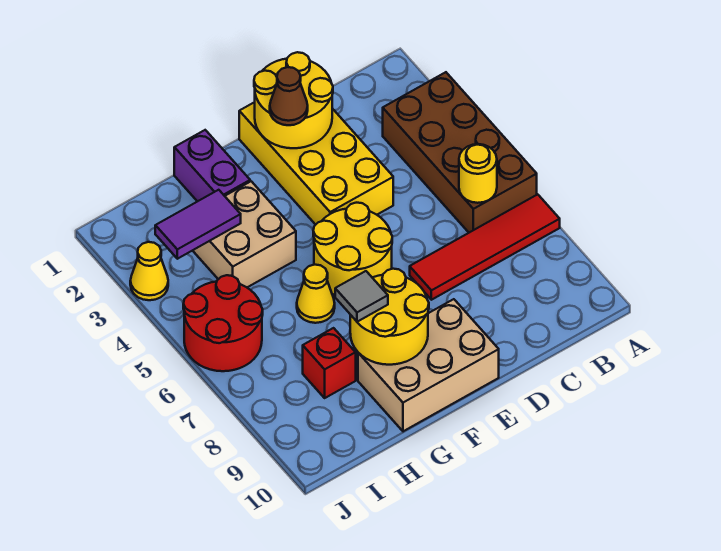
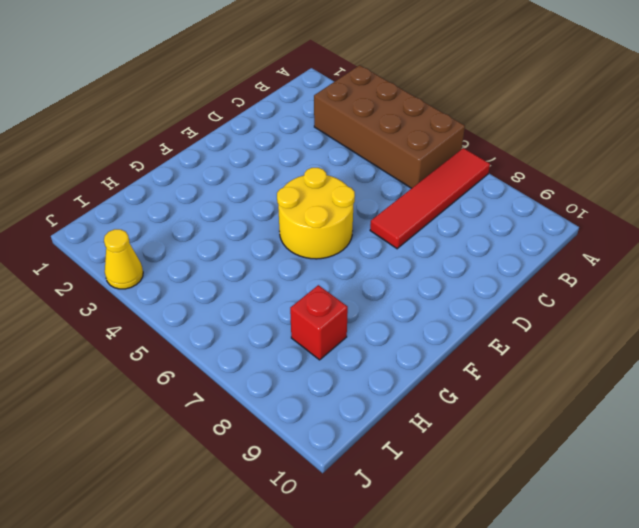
none -> yellow brick D1:E4 level 1
none -> tan brick E9:G10 level 1
none -> purple brick G1:G2 level 1

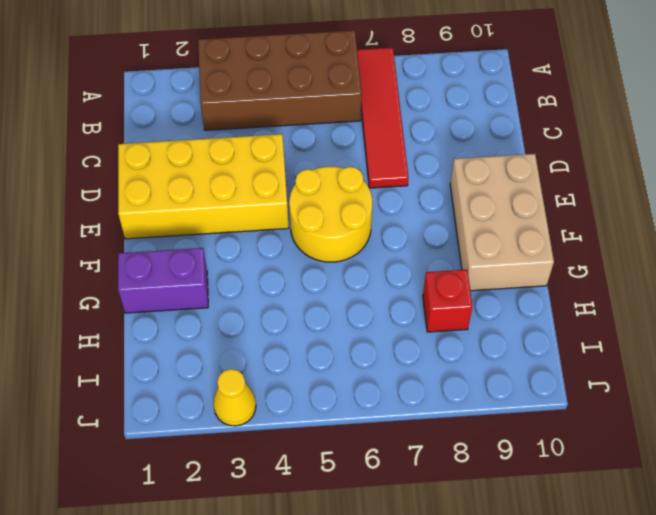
none -> tan brick G3:H4 level 1
none -> yellow cone G6 level 1
none -> red round brick I5:J6 level 1

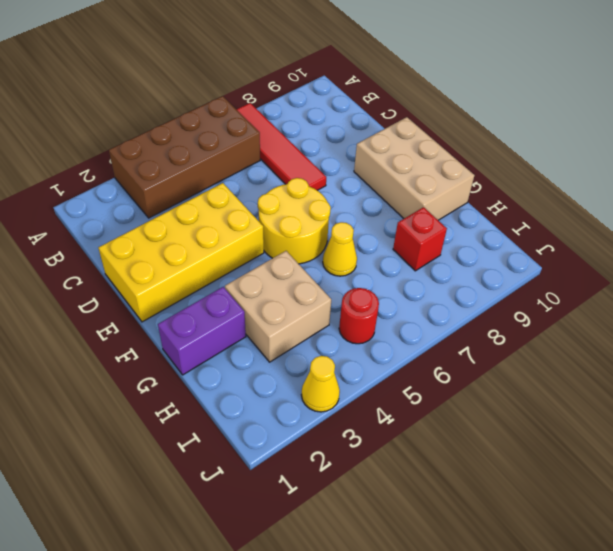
red round brick I5 level 1 -> red round brick I5:J6 level 1
none -> yellow round brick B6 level 2
none -> yellow round brick D1:E2 level 2
none -> yellow round brick F8:G9 level 2

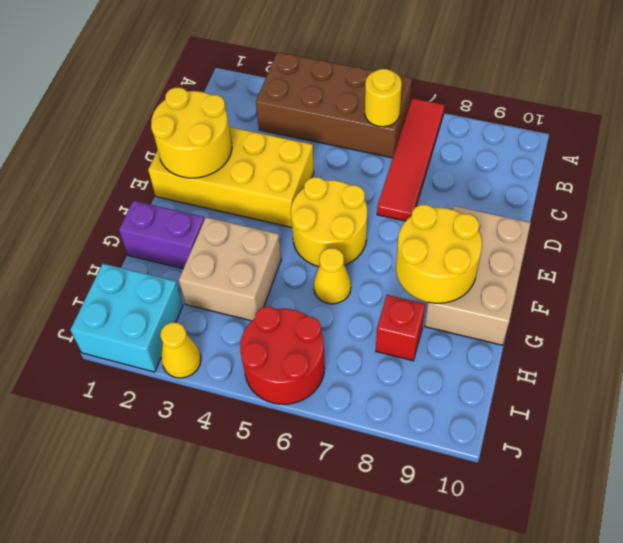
cyan brick I1:J2 level 1 -> none
none -> purple tile H3:I3 level 2
none -> brown cone E2 level 3
none -> grey tile G8 level 3

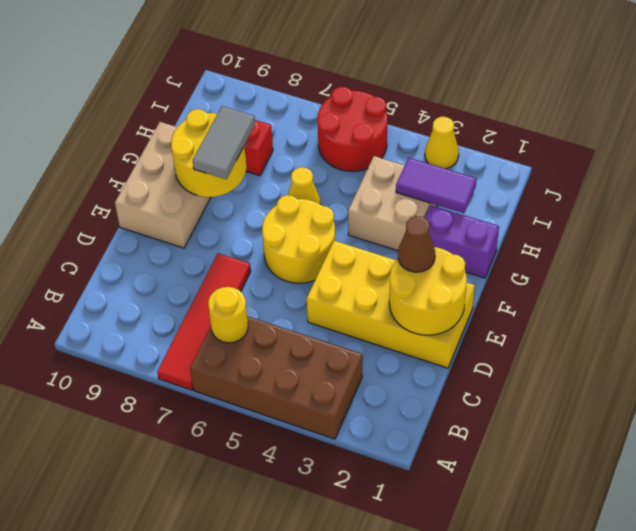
grey tile F8:G8 level 3 -> grey tile G8 level 3
purple tile H2:H3 level 2 -> purple tile H3:I3 level 2

